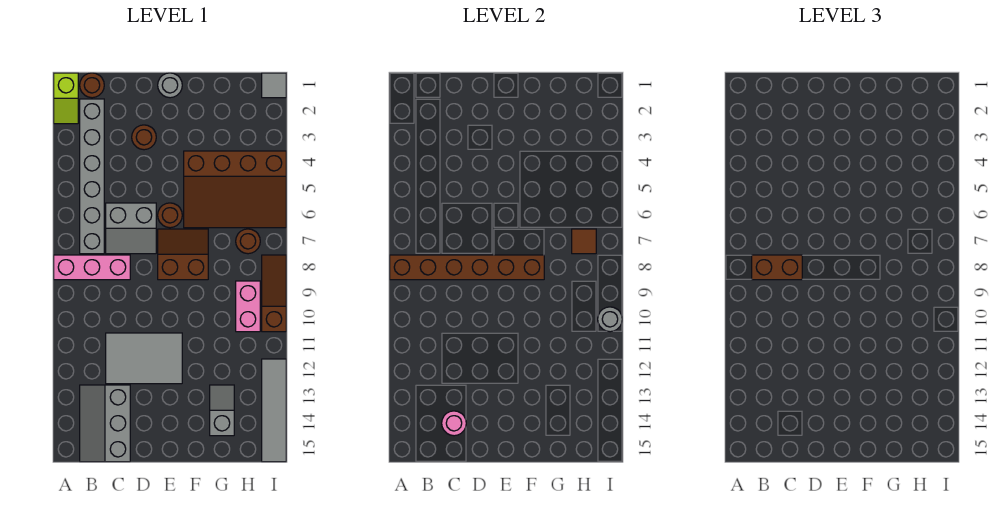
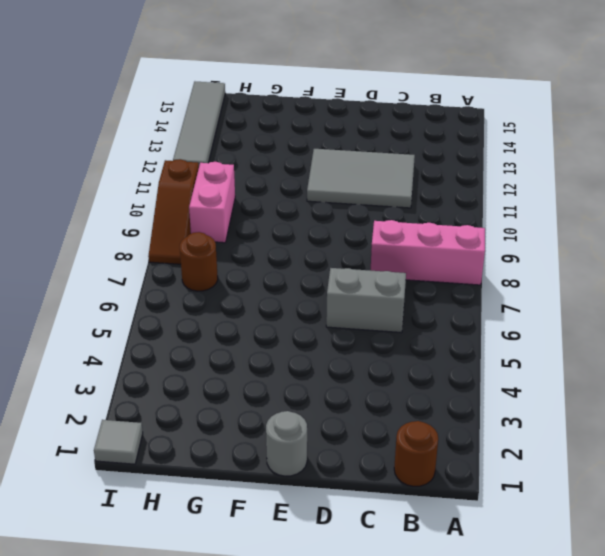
none -> lime slope A1:A2 level 1 top 1
none -> grey brick B2:B7 level 1
none -> grey slope B13:C15 level 1 top C

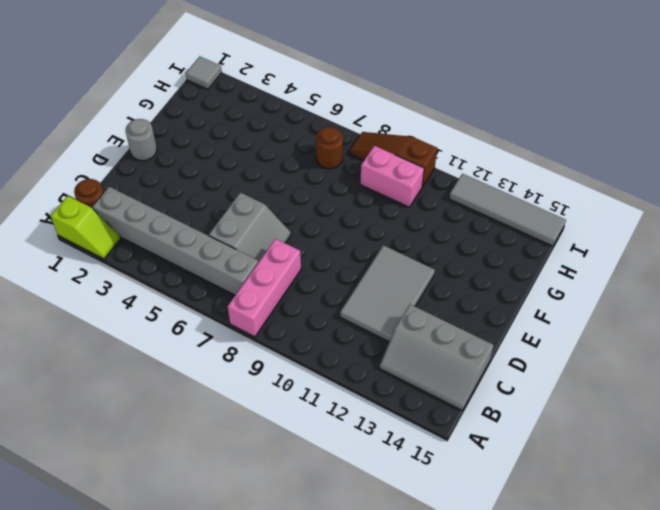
none -> brown round brick D3 level 1
none -> brown round brick E6 level 1
none -> brown slope E7:F8 level 1 top 8

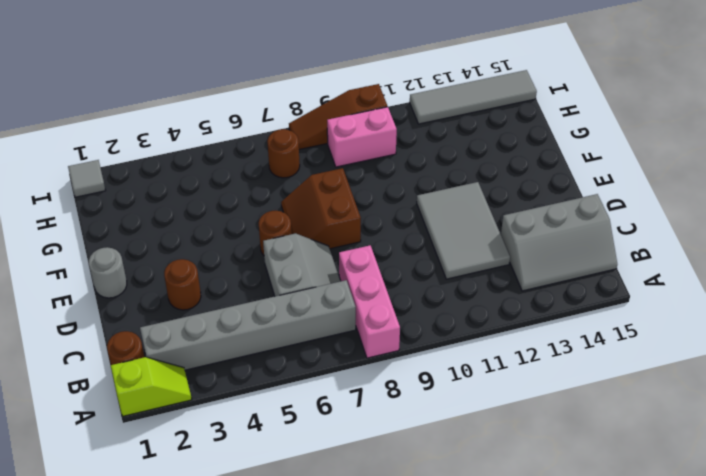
none -> brown slope F4:I6 level 1 top 4
none -> grey slope G13:G14 level 1 top 14
none -> brown brick A8:F8 level 2

